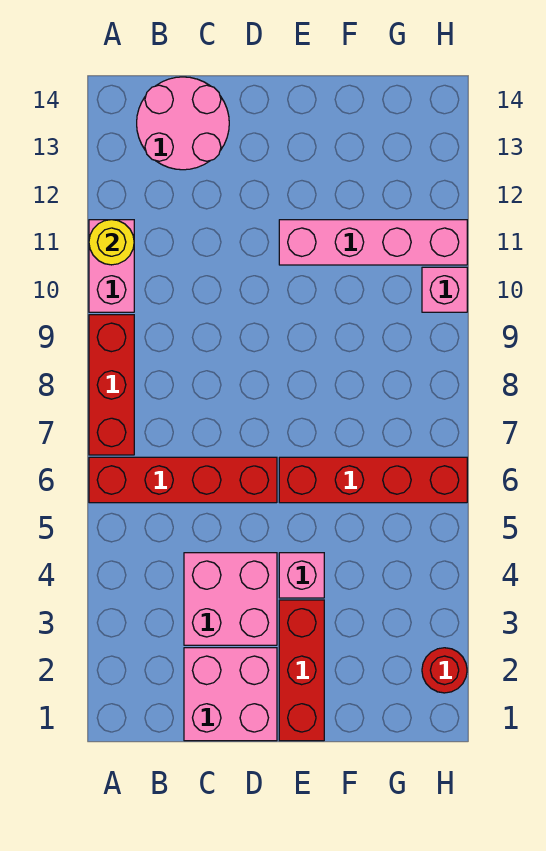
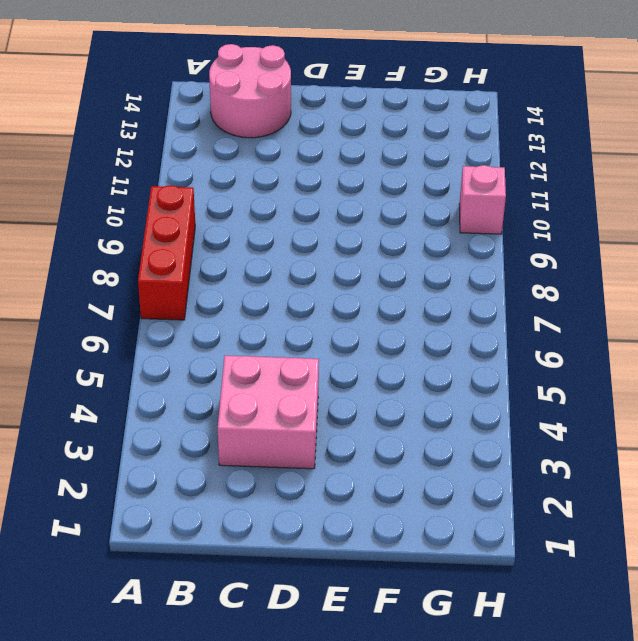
none -> red brick A6:D6 level 1
none -> pink brick A10:A11 level 1
none -> pink brick C1:D2 level 1

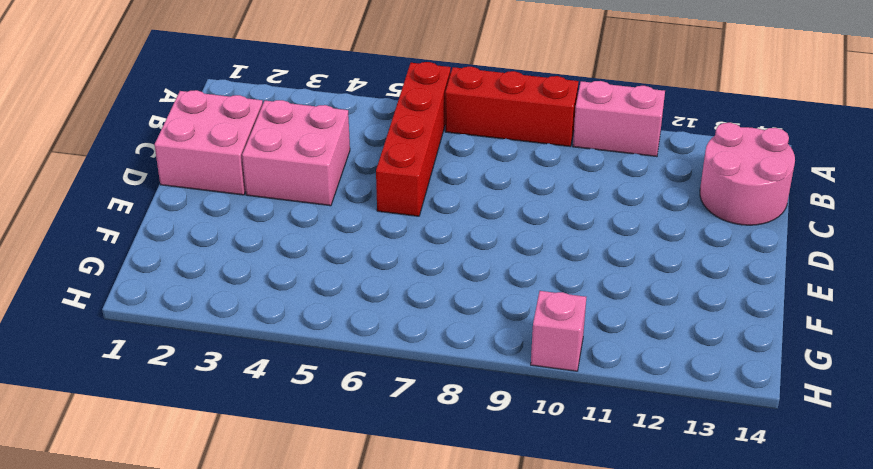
none -> red brick E1:E3 level 1
none -> pink brick E4 level 1
none -> red brick E6:H6 level 1

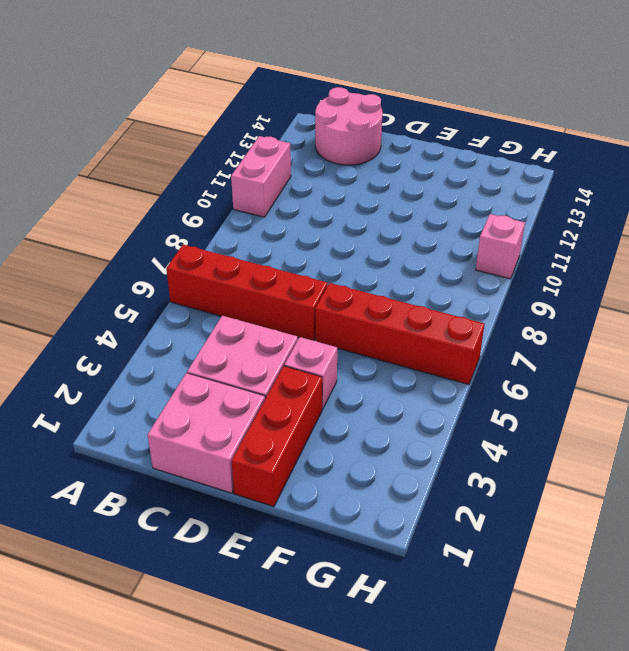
none -> red brick A7:A9 level 1
none -> pink brick E11:H11 level 1
none -> red round brick H2 level 1

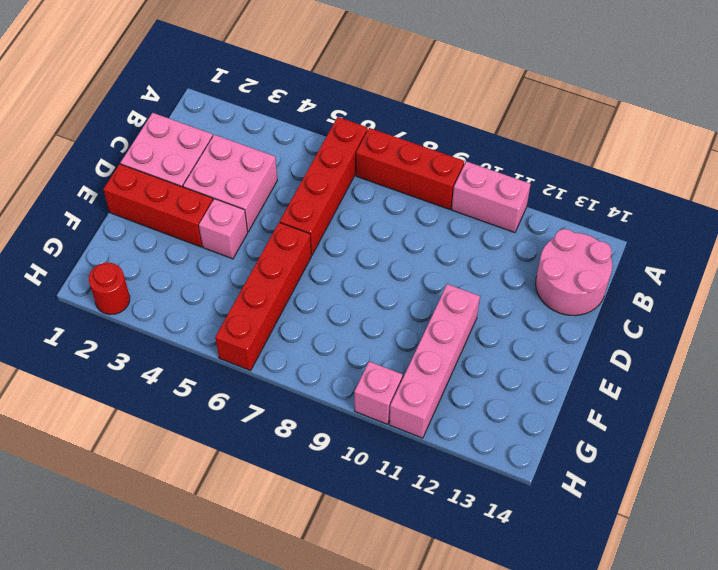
none -> yellow round brick A11 level 2

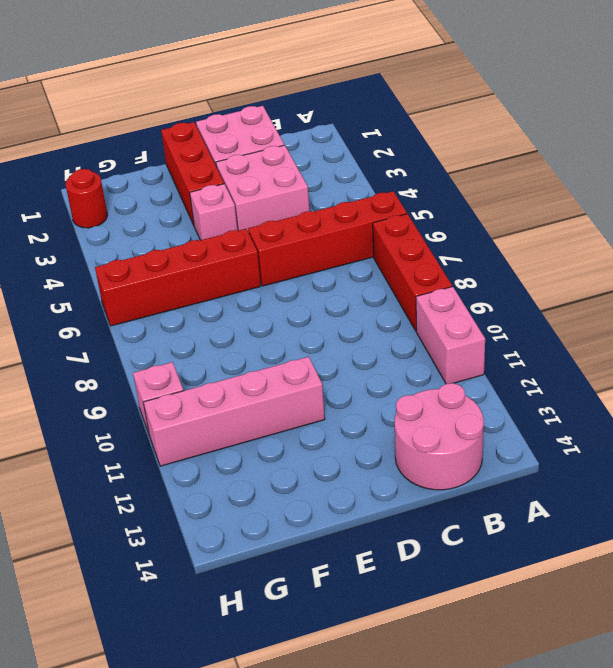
none -> yellow round brick A11 level 2

